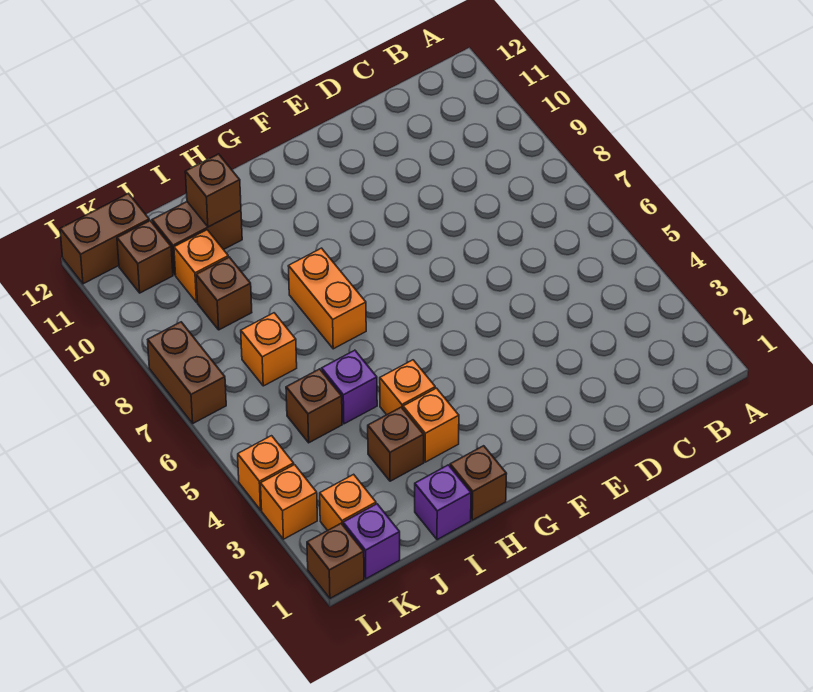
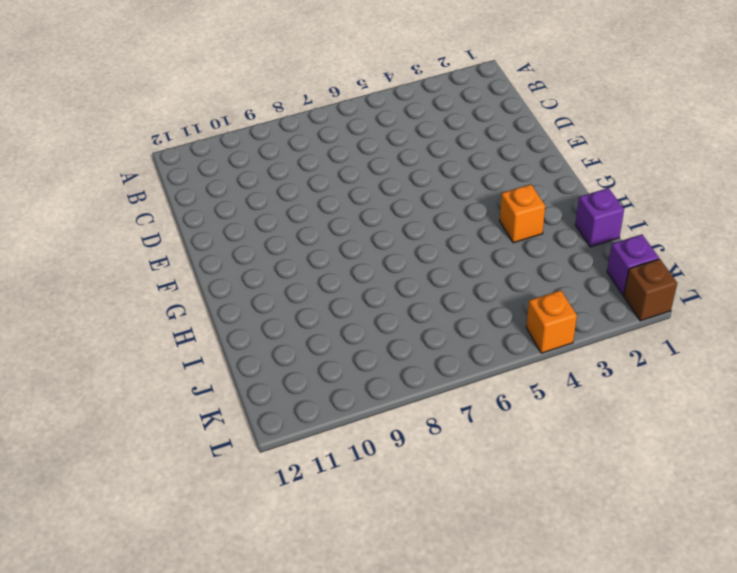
none -> brown brick H1 level 1
none -> orange brick H4 level 1
none -> orange brick H7:H8 level 1

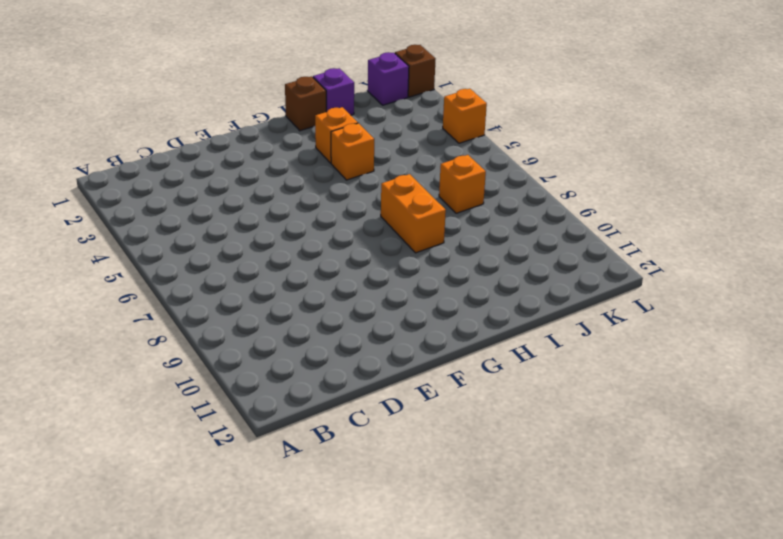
none -> brown brick I3 level 1
none -> purple brick I5 level 1
none -> brown brick I11:J11 level 1

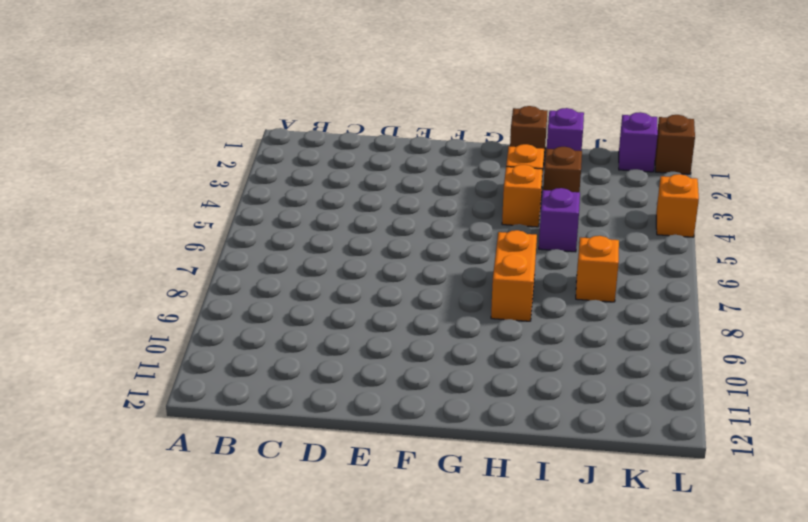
none -> brown brick I11:J11 level 1
none -> brown brick J5 level 1
none -> brown brick J9 level 1

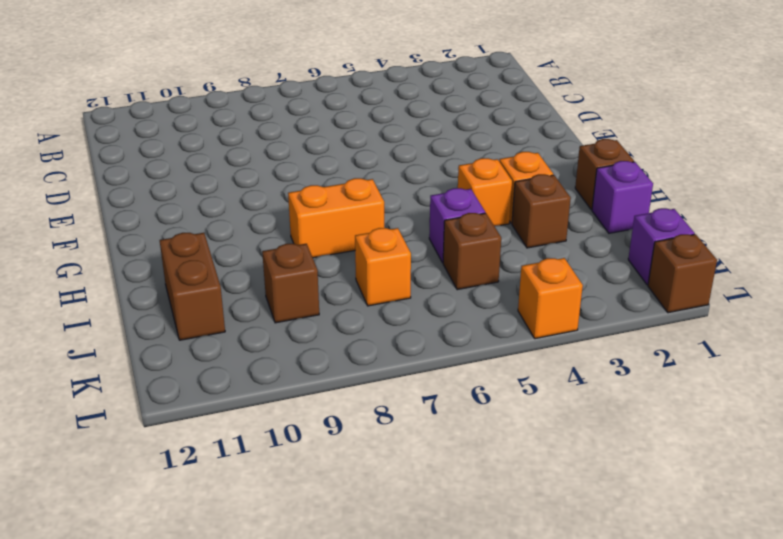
none -> orange brick J10 level 1
none -> orange brick K2 level 1
none -> brown brick K11 level 1

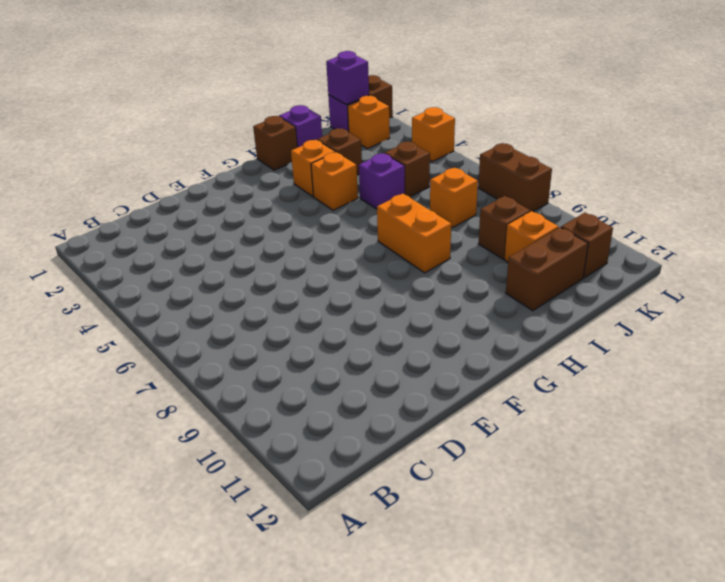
purple brick K1 level 2 -> none
none -> brown brick K12:L12 level 1
none -> orange brick L3 level 1
none -> brown brick I11 level 2

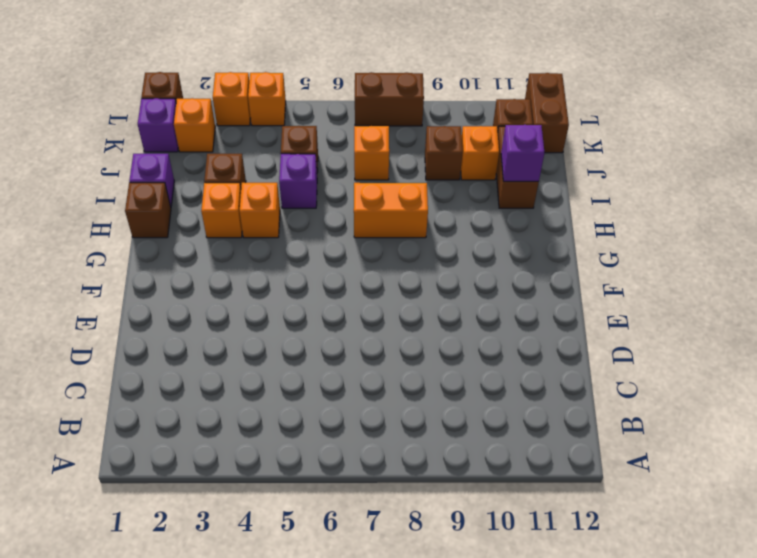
purple brick I11 level 2 -> brown brick I11 level 2

